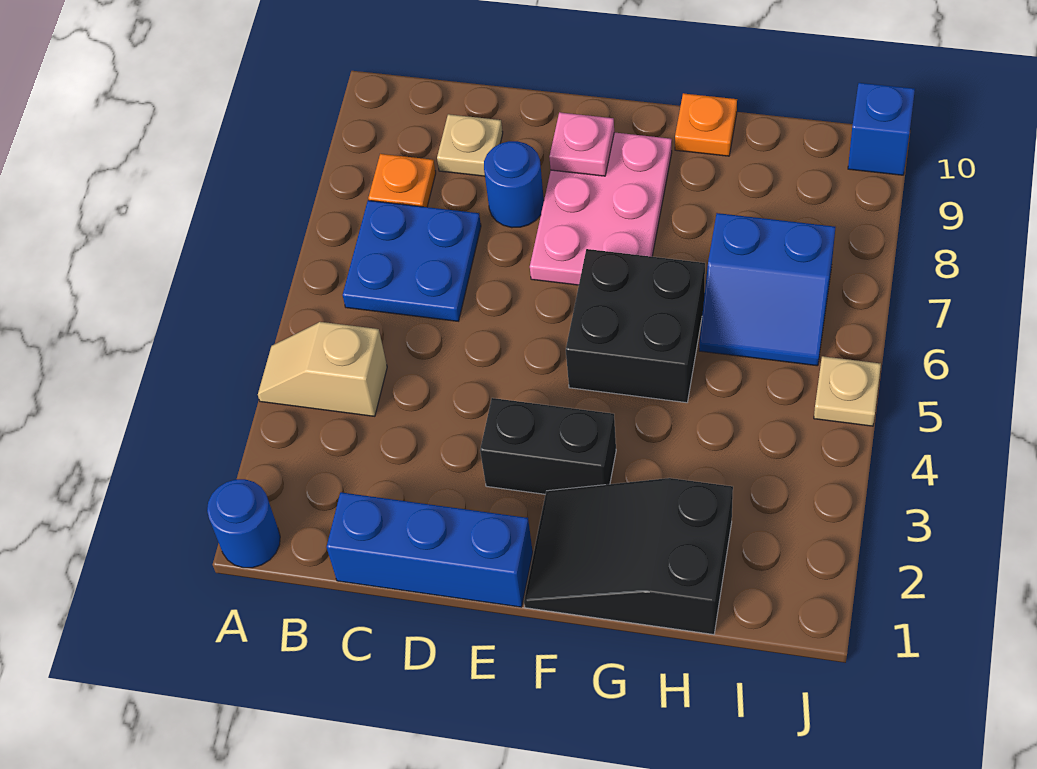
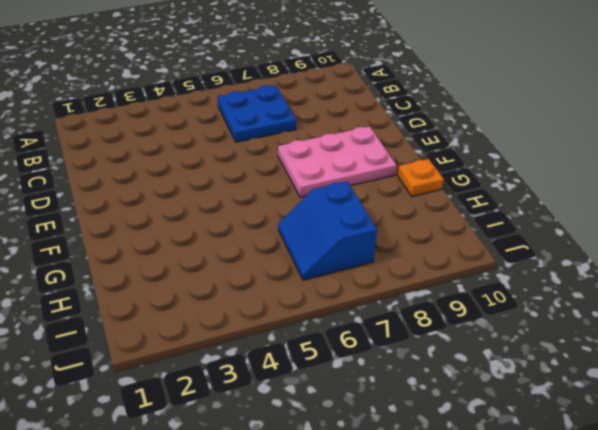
none -> blue round brick A1 level 1
none -> tan slope A4:B4 level 1 top B
none -> orange plate B8 level 1

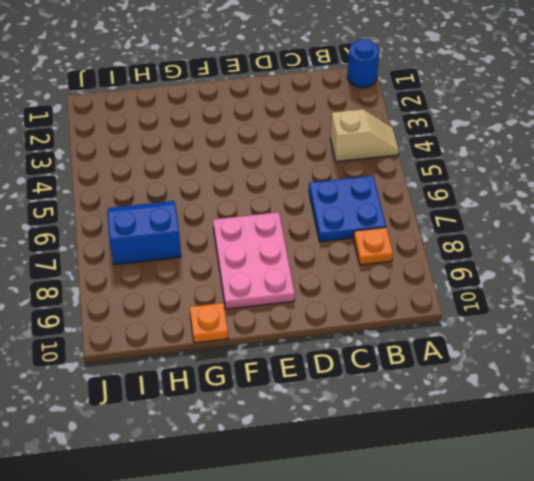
none -> blue brick C1:E1 level 1
none -> tan plate C9 level 1
none -> blue round brick D8 level 1

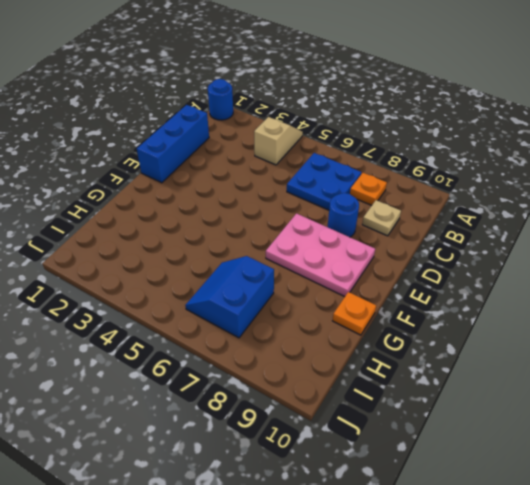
none -> black brick E3:F3 level 1
none -> black slope F1:H2 level 1 top H
none -> black brick F5:G6 level 1

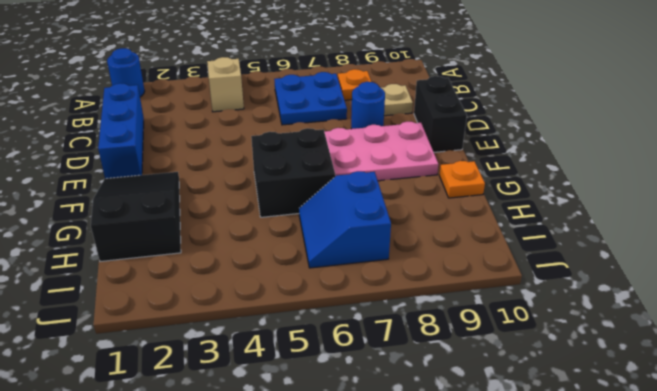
black brick D10:E10 level 1 -> black brick E3:F3 level 1
none -> tan plate J5 level 1
none -> blue brick J10 level 1
none -> pink plate E9 level 2

